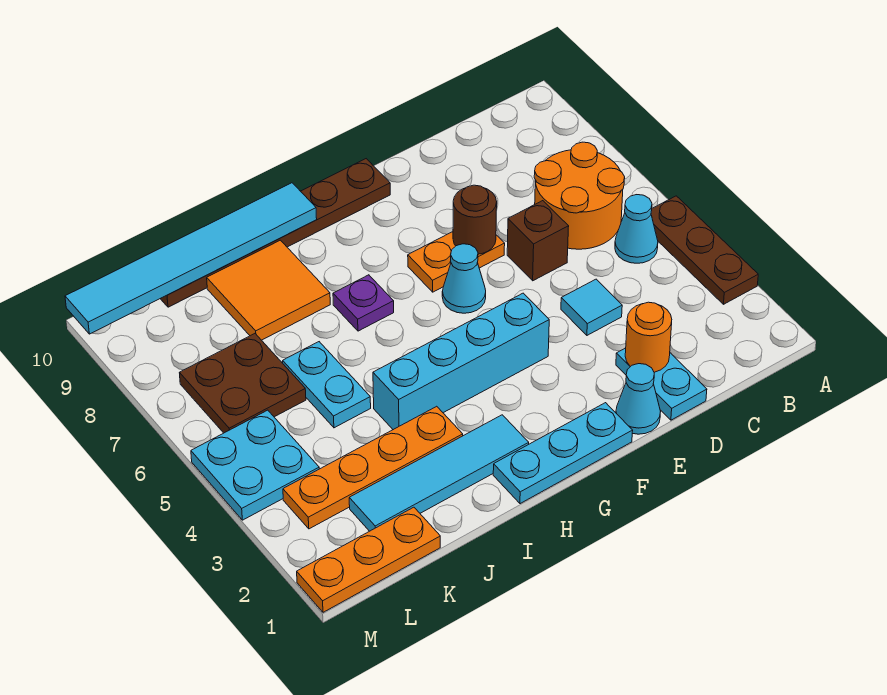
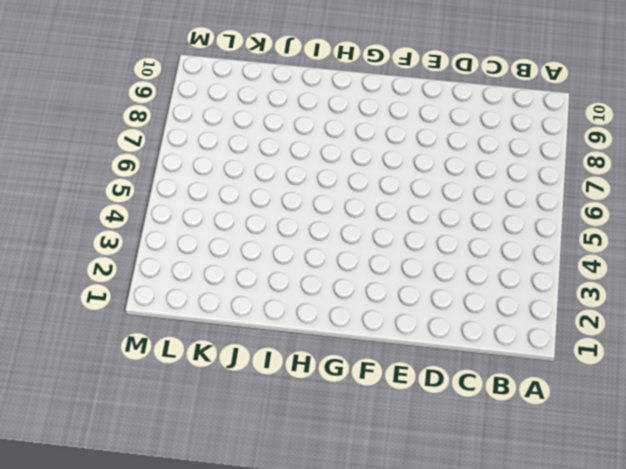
none -> brown plate A3:A5 level 1
none -> cyan cone B5 level 1
none -> orange round brick B6:C7 level 1

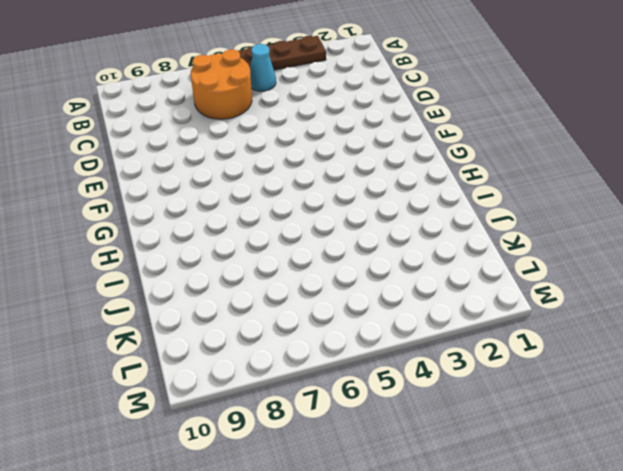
none -> cyan plate D1:D2 level 1
none -> cyan tile D4 level 1
none -> brown brick D6 level 1

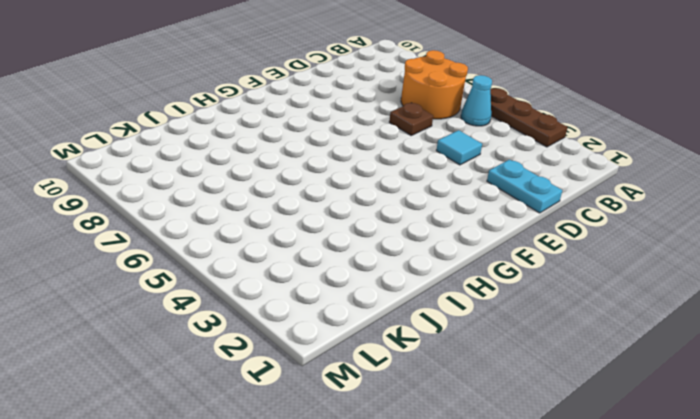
brown plate D6 level 1 -> brown brick D6 level 1
none -> cyan cone E1 level 1
none -> orange plate E7:F7 level 1
none -> cyan plate F1:H1 level 1

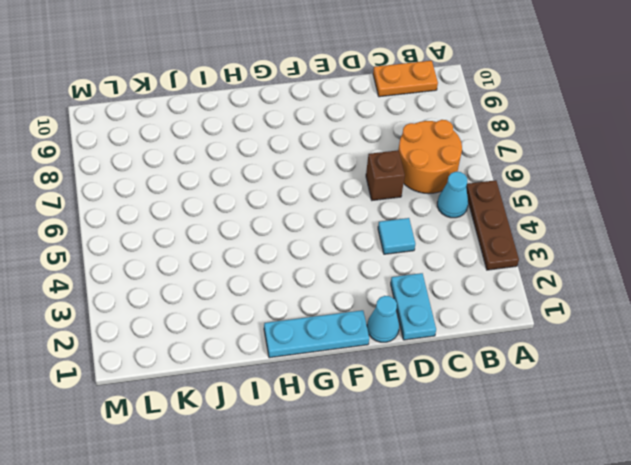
orange plate B10:C10 level 1 -> orange plate E7:F7 level 1
none -> cyan brick F4:I4 level 1
none -> cyan cone F6 level 1
none -> brown plate F10:K10 level 1

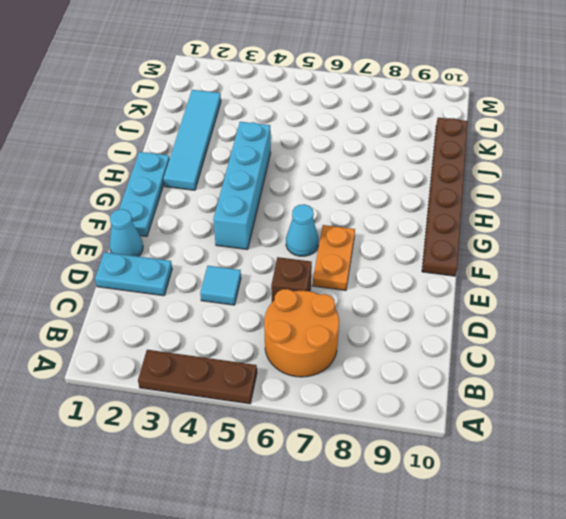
none -> cyan cone B5 level 1
none -> purple plate H7 level 1
none -> orange plate I3:L3 level 1

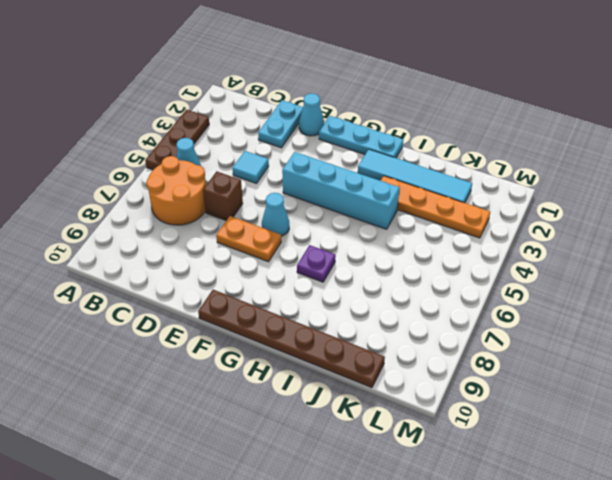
none -> orange tile I8:J9 level 1
none -> cyan plate J5:J6 level 1
none -> orange plate K1:M1 level 1

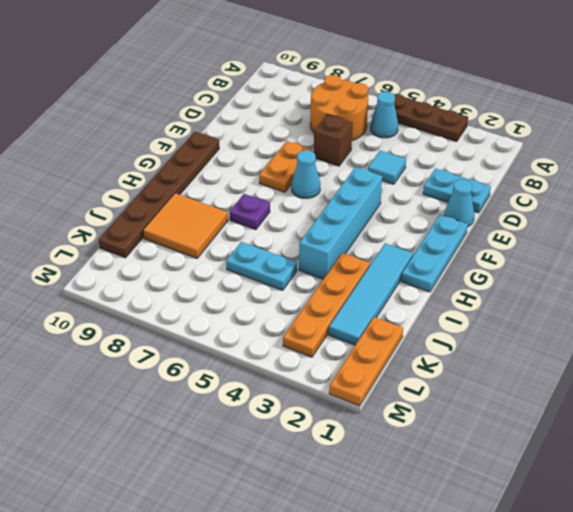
none -> brown plate K6:L7 level 1
none -> cyan plate L4:M5 level 1
none -> orange round brick D2 level 2

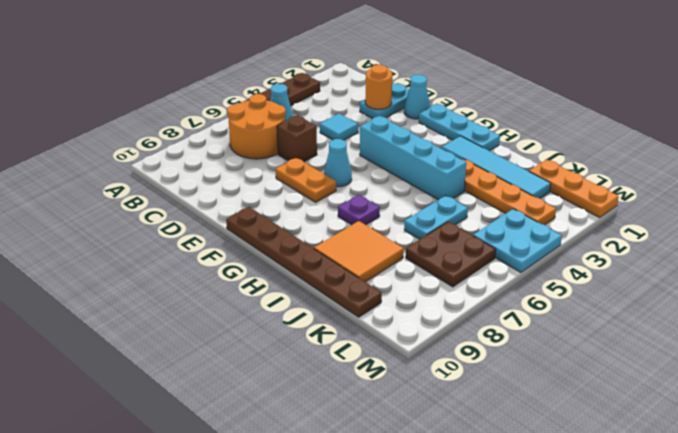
none -> brown round brick E7 level 2
none -> cyan tile H10:M10 level 2

